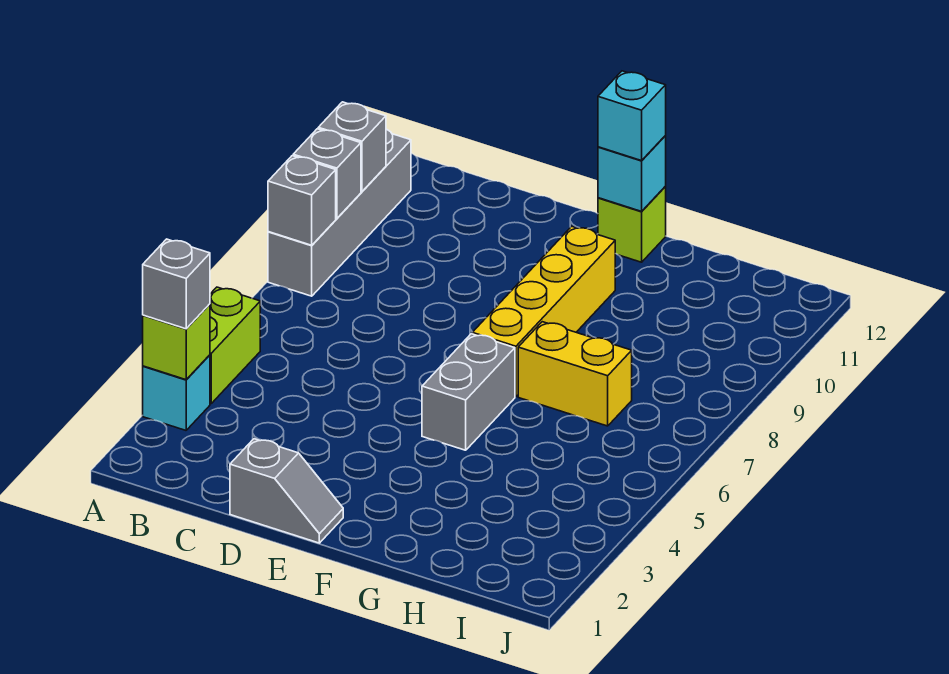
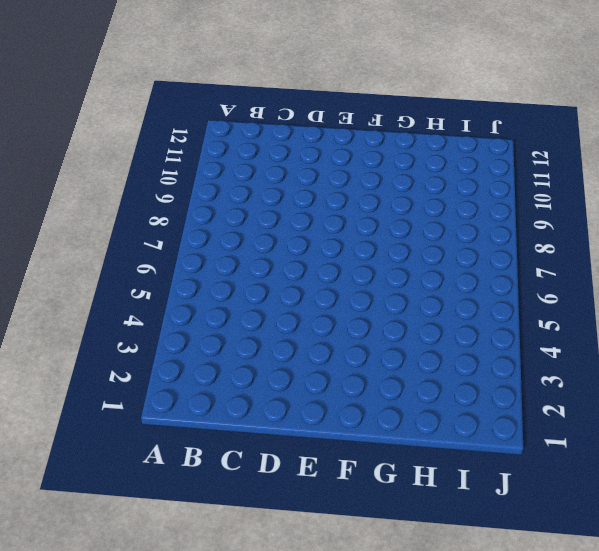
none -> cyan brick A3 level 1
none -> lime brick A4:A5 level 1
none -> grey brick A8:A11 level 1

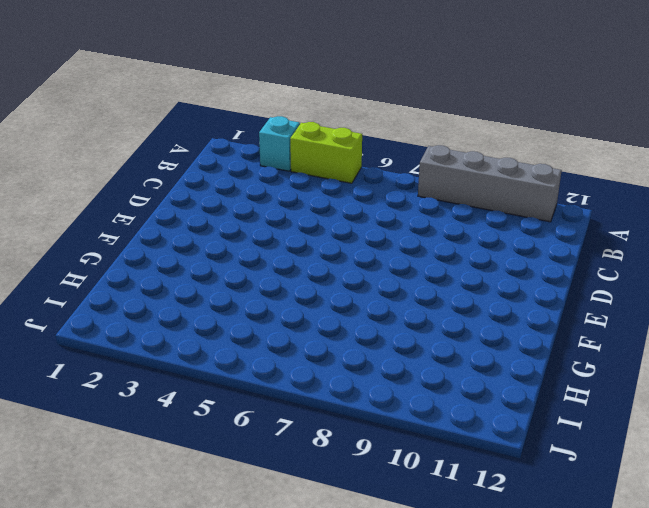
none -> grey slope D1:E1 level 1 top D
none -> grey brick F5:F6 level 1
none -> yellow brick F7:F10 level 1

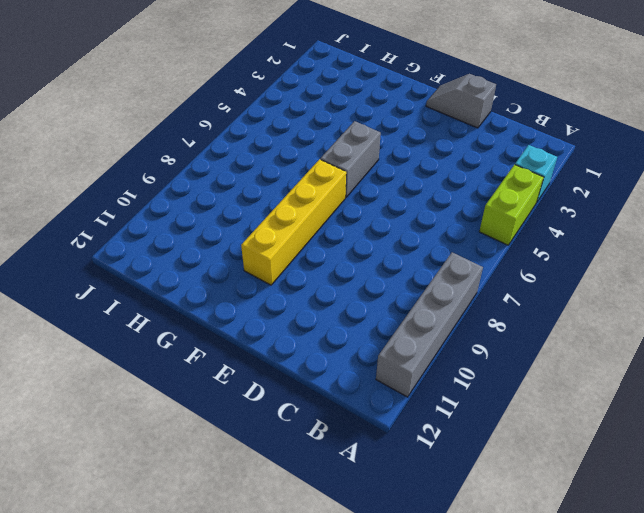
none -> lime brick F12 level 1
none -> yellow brick G7:H7 level 1
none -> lime brick A3 level 2

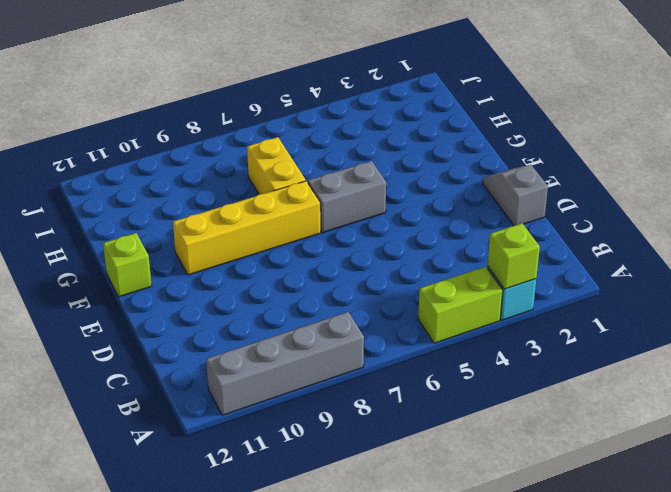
none -> grey brick A8 level 2
none -> grey brick A9 level 2
none -> grey brick A10 level 2

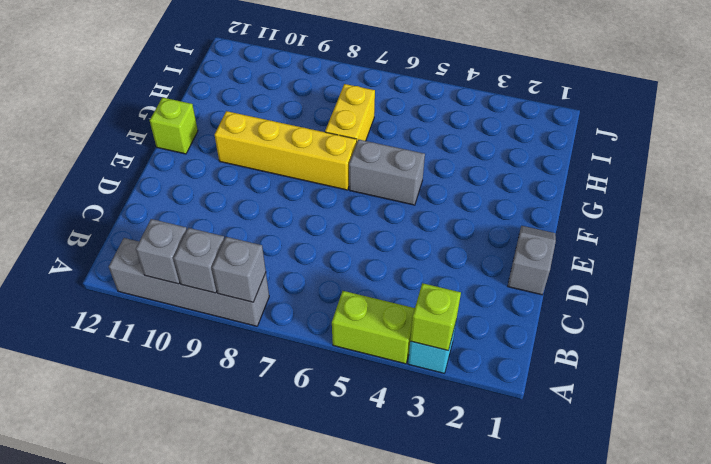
none -> cyan brick F12 level 2
none -> grey brick A3 level 3
none -> cyan brick F12 level 3

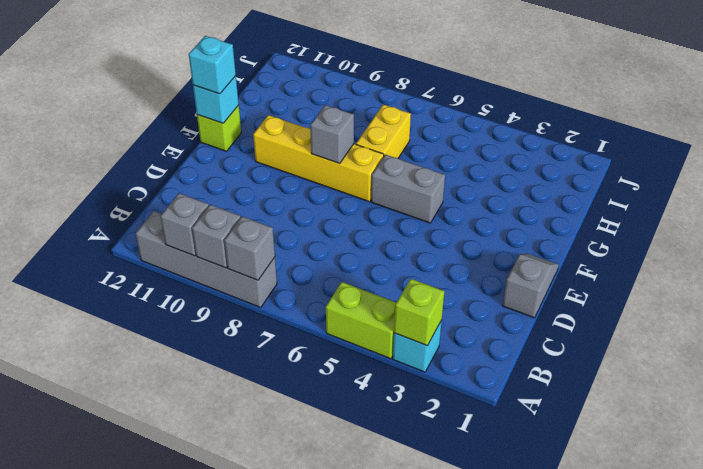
grey brick F8 level 2 -> grey brick A3 level 3

